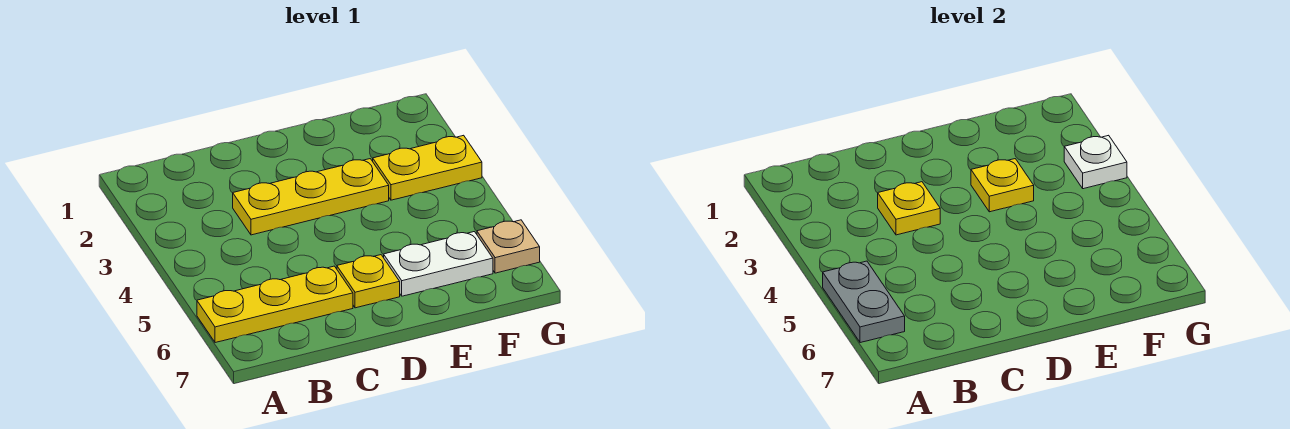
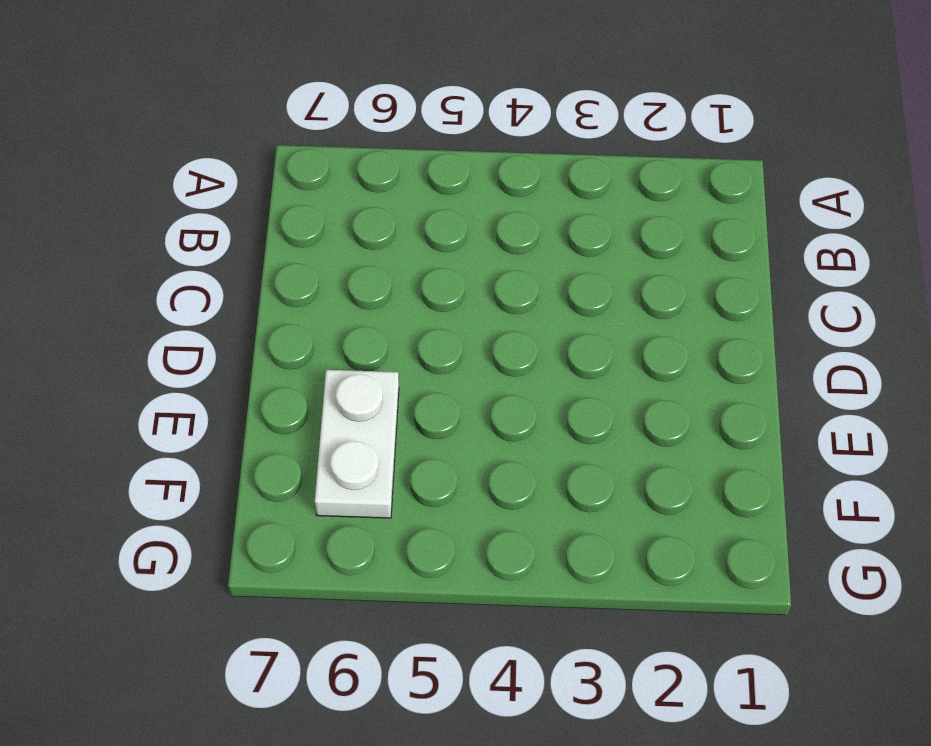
none -> yellow plate A6:C6 level 1
none -> yellow plate C3:E3 level 1

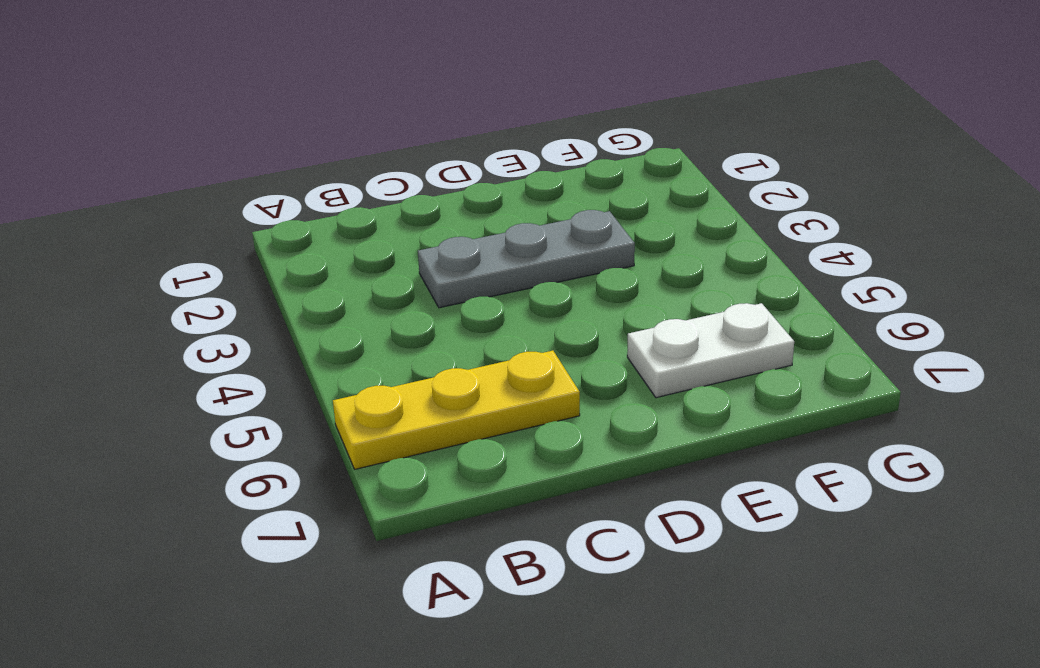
grey plate C3:E3 level 1 -> yellow plate C3:E3 level 1
none -> yellow plate D6 level 1
none -> yellow plate F3:G3 level 1

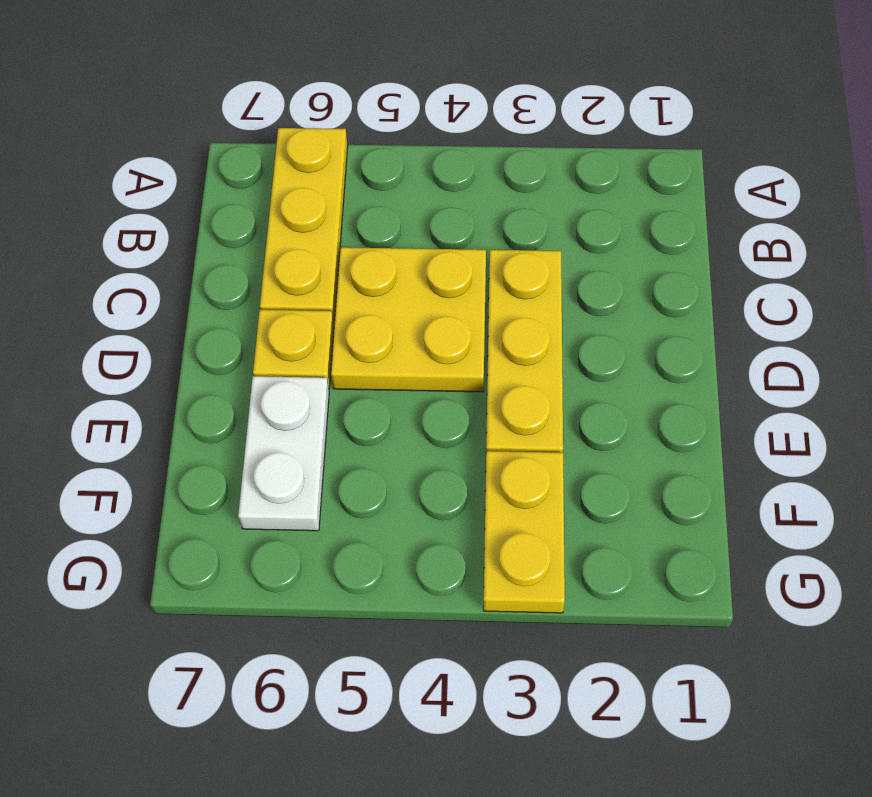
yellow plate C4:D5 level 1 -> none
none -> tan plate G6 level 1
none -> grey plate A5:A6 level 2

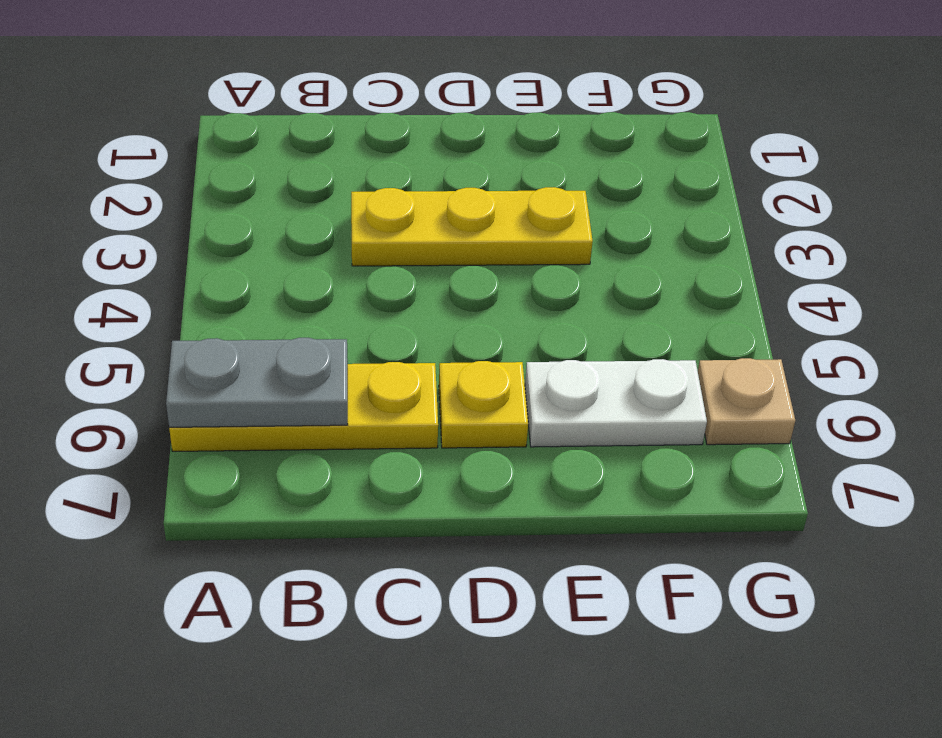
grey plate A6:B6 level 2 -> grey plate A5:A6 level 2
none -> yellow plate F3:G3 level 1
none -> yellow plate C3 level 2

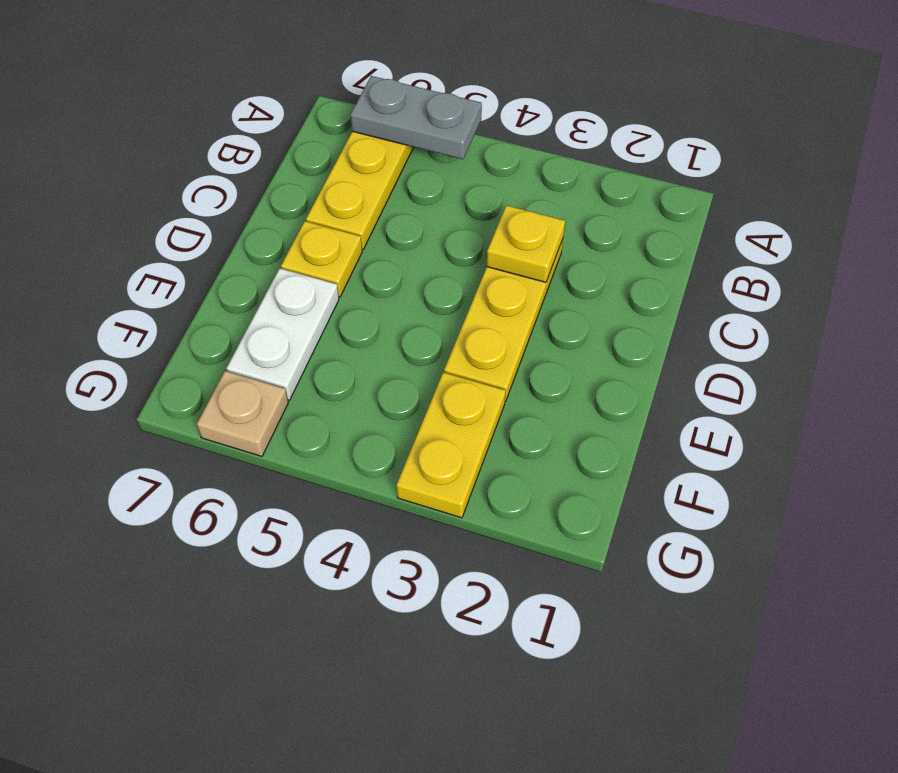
none -> yellow plate E3 level 2
none -> white plate G3 level 2

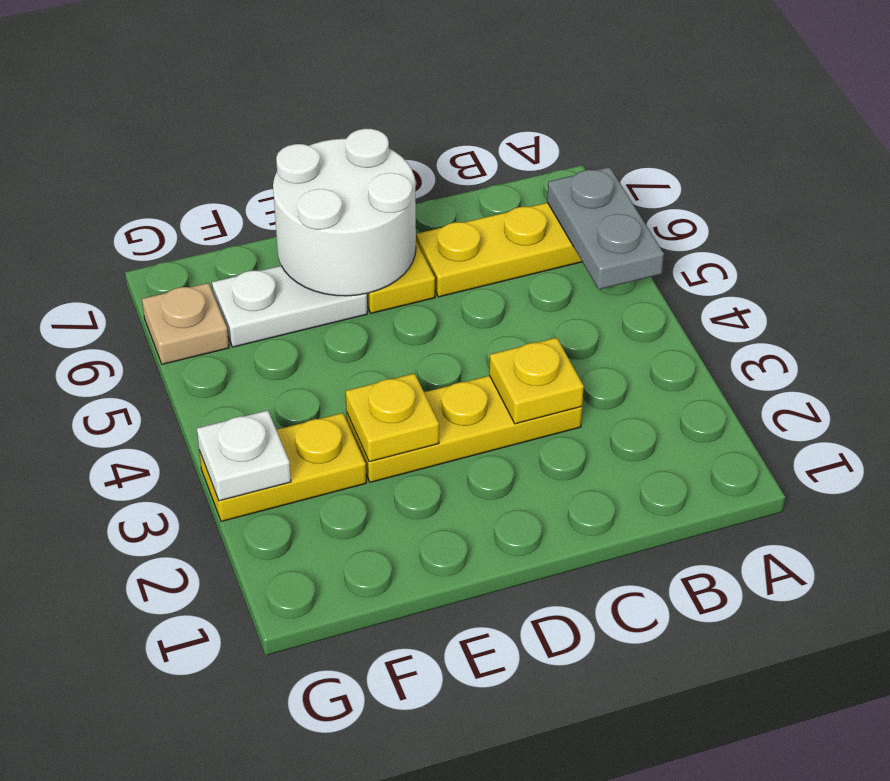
white round brick D6:E7 level 2 -> none

